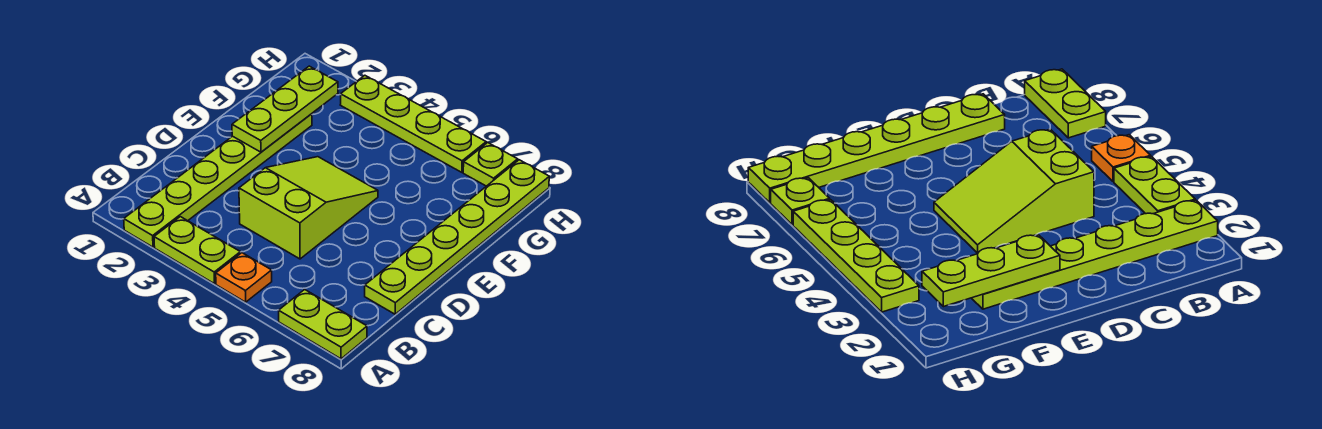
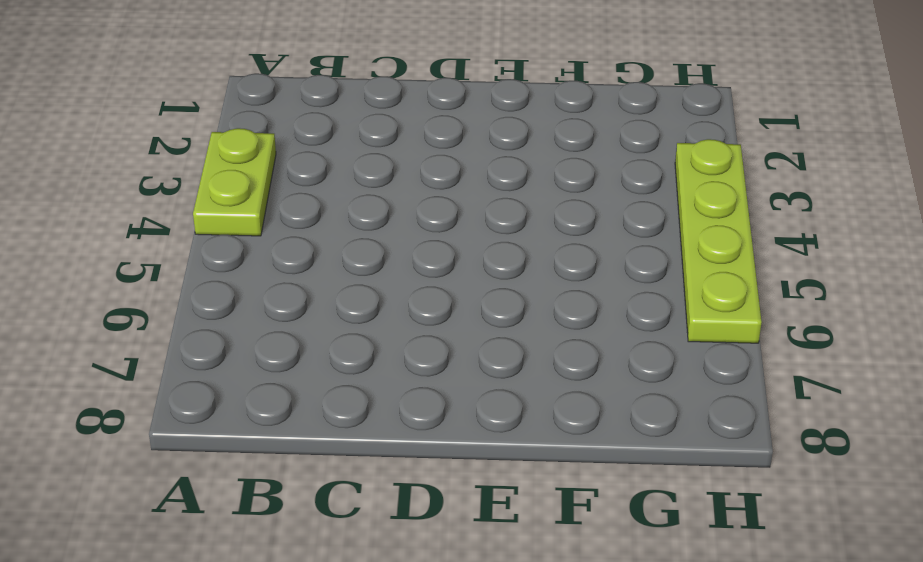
none -> lime plate A2:F2 level 1
none -> orange plate A5 level 1

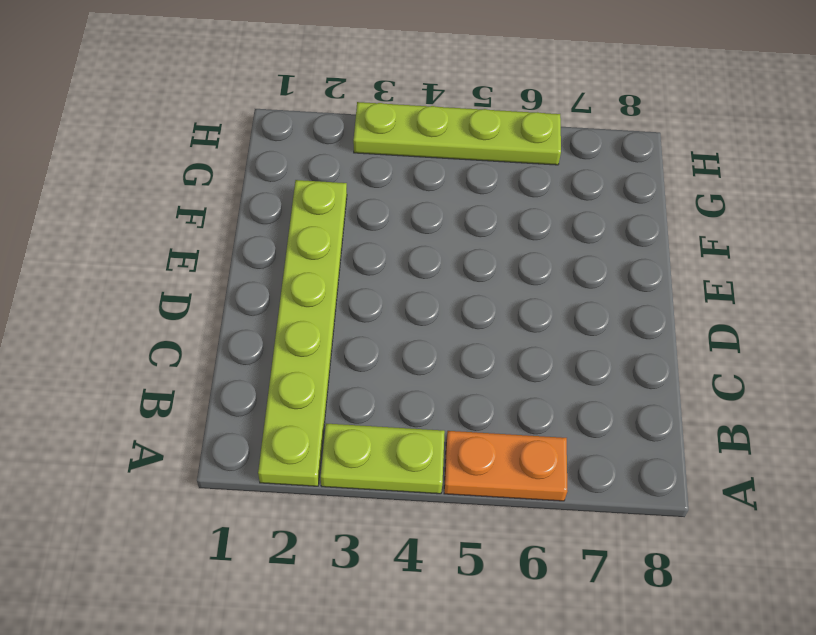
orange plate A5:A6 level 1 -> orange plate A5 level 1
none -> lime plate A7:A8 level 1
none -> lime slope C4:E5 level 1 top C

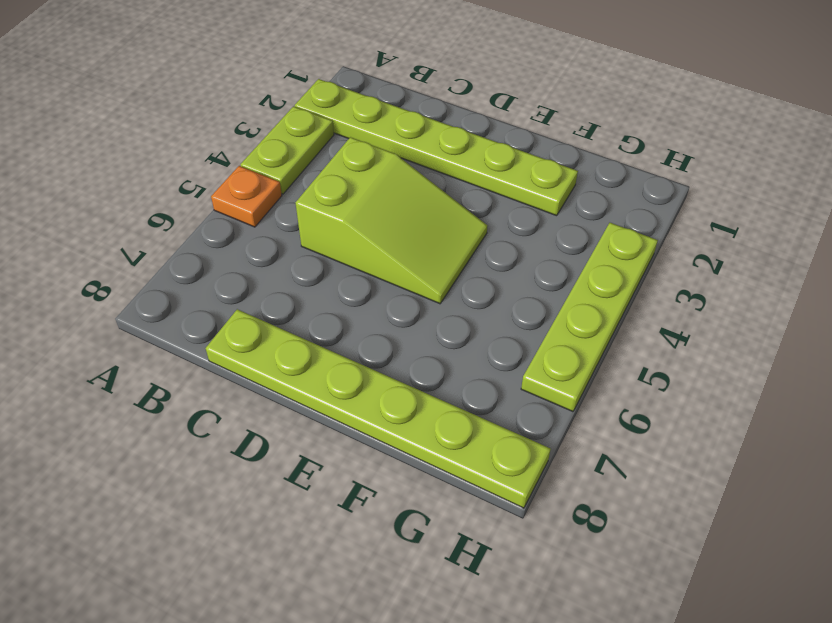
none -> lime plate A7:A8 level 1
none -> lime plate H7 level 1

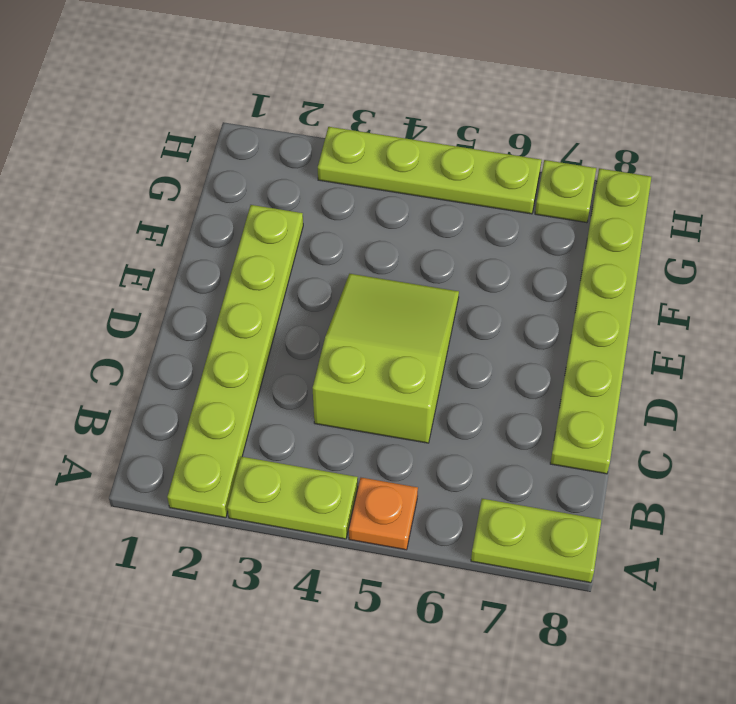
none -> lime plate E2:G2 level 2

